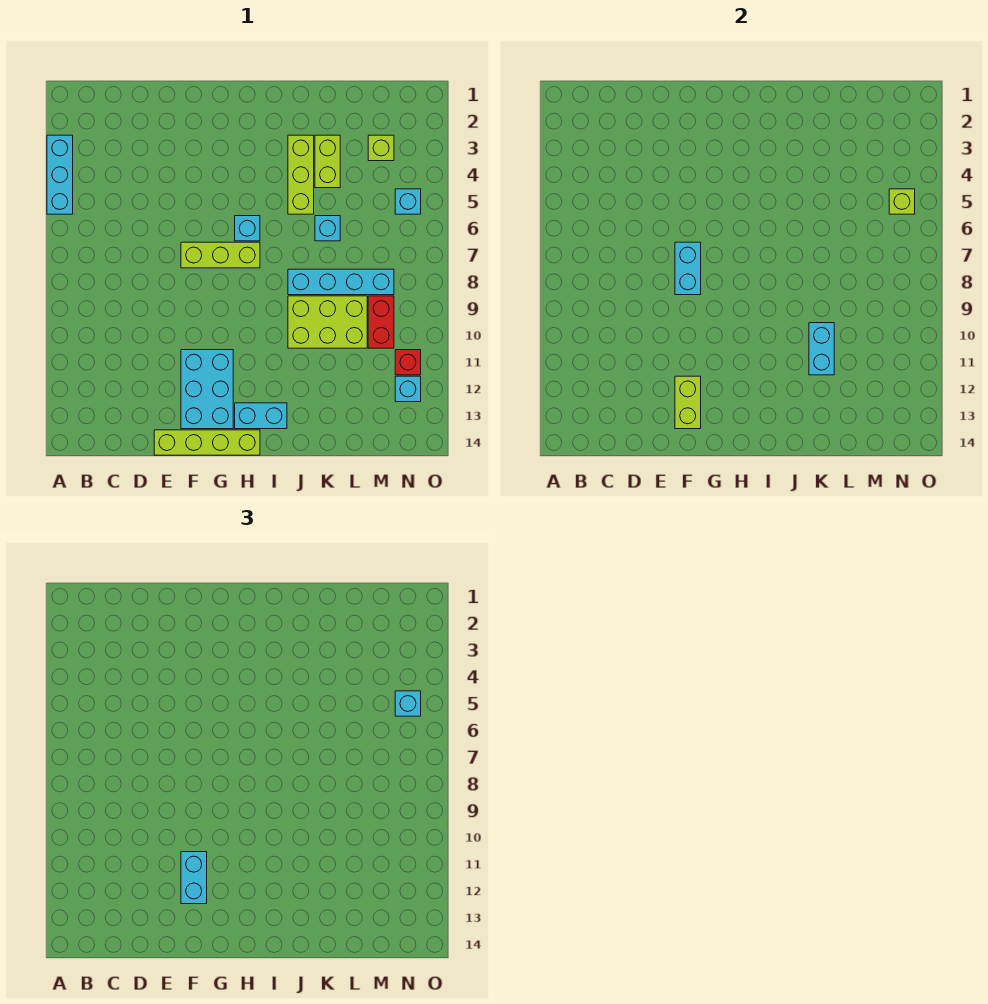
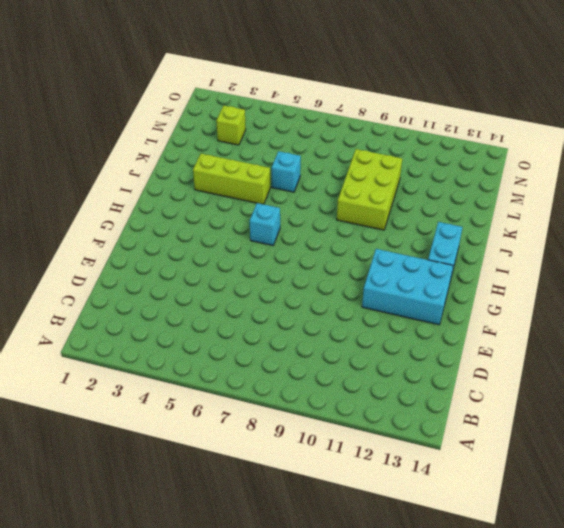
none -> cyan brick A3:A5 level 1
none -> lime brick E14:H14 level 1
none -> lime brick F7:H7 level 1

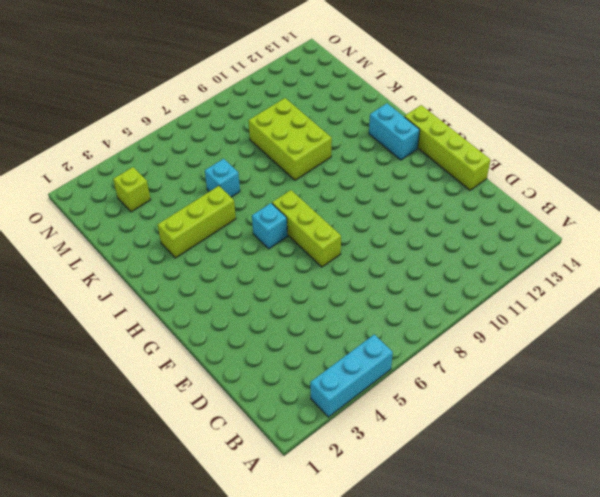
none -> cyan brick F11:G13 level 1
none -> cyan brick J8:M8 level 1
none -> lime brick K3:K4 level 1

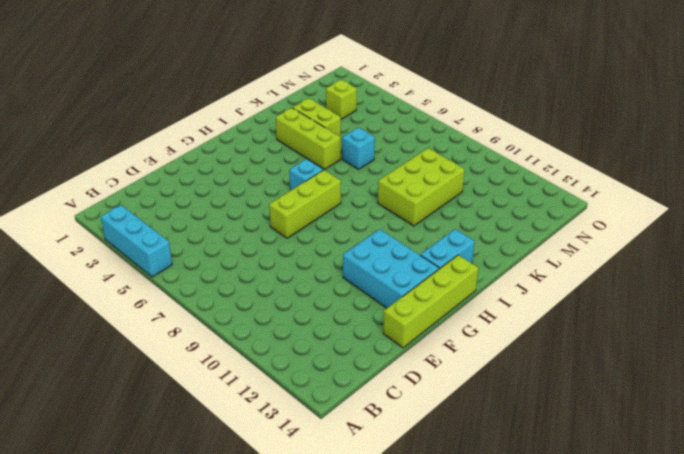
none -> cyan brick J8:M8 level 1
none -> red brick M9:M10 level 1
none -> cyan brick N5 level 1

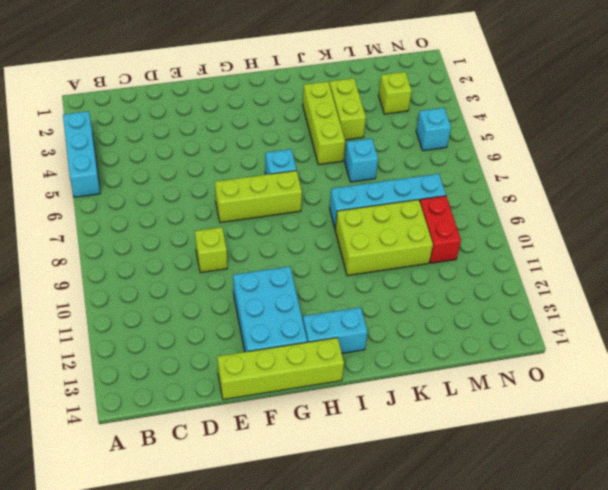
lime brick E9 level 1 -> lime brick N5 level 2
none -> red brick N11 level 1
none -> cyan brick N12 level 1
none -> cyan brick F7:F8 level 2

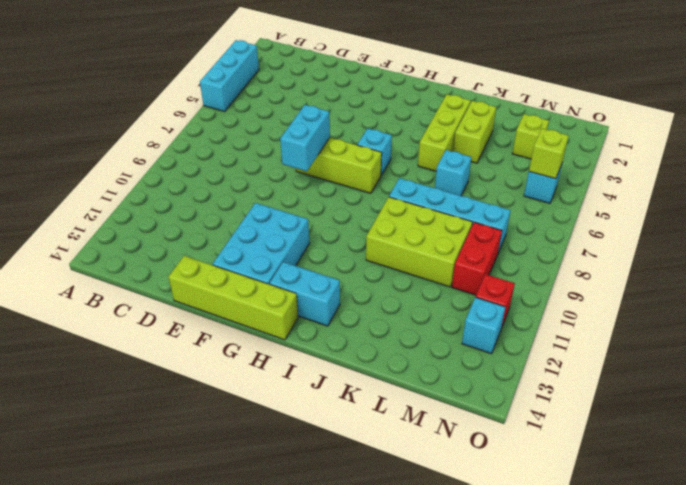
none -> lime brick F12:F13 level 2
none -> cyan brick K10:K11 level 2
none -> cyan brick F11:F12 level 3

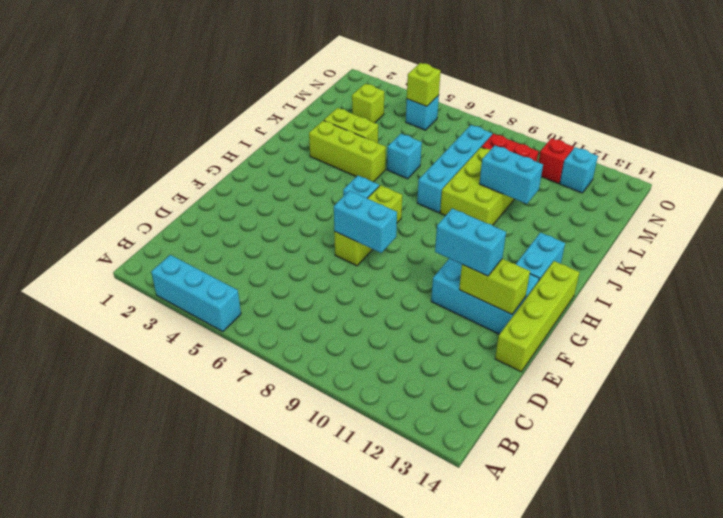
none -> cyan brick N5 level 3

